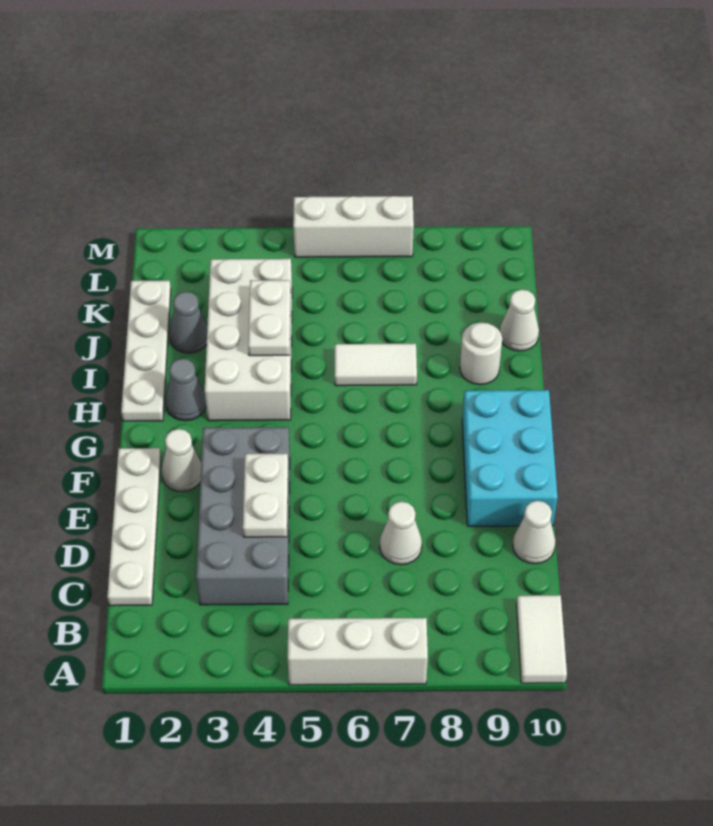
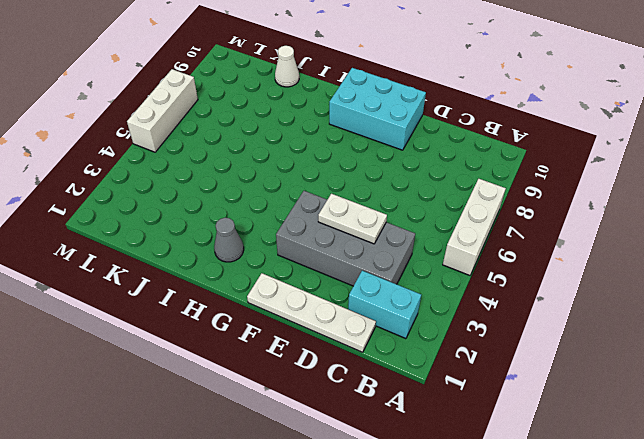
cyan brick B2:C2 level 1 -> none
none -> white tile A10:B10 level 1
none -> white cone D7 level 1
none -> white cone D10 level 1

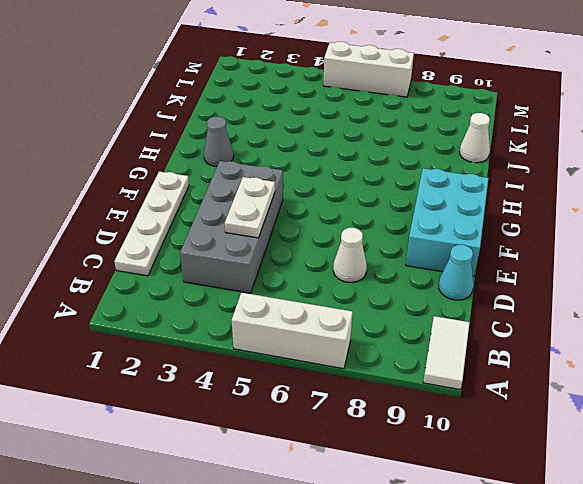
cyan cone D10 level 1 -> white cone D10 level 1
none -> white cone F2 level 1
none -> white plate H1:K1 level 1
none -> white brick H3:K4 level 1

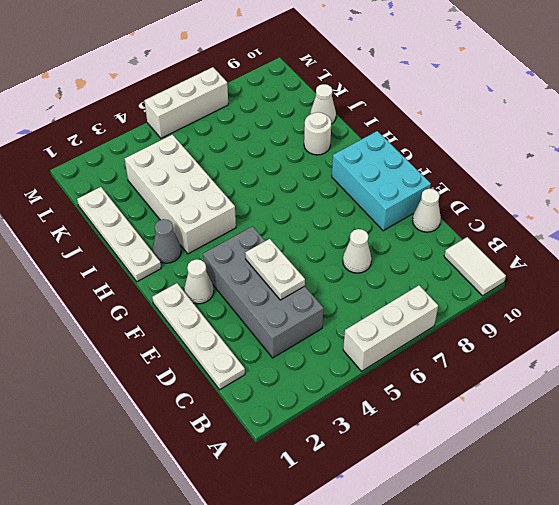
none -> white tile I6:I7 level 1
none -> grey cone J2 level 1
none -> white plate I4:J4 level 2

